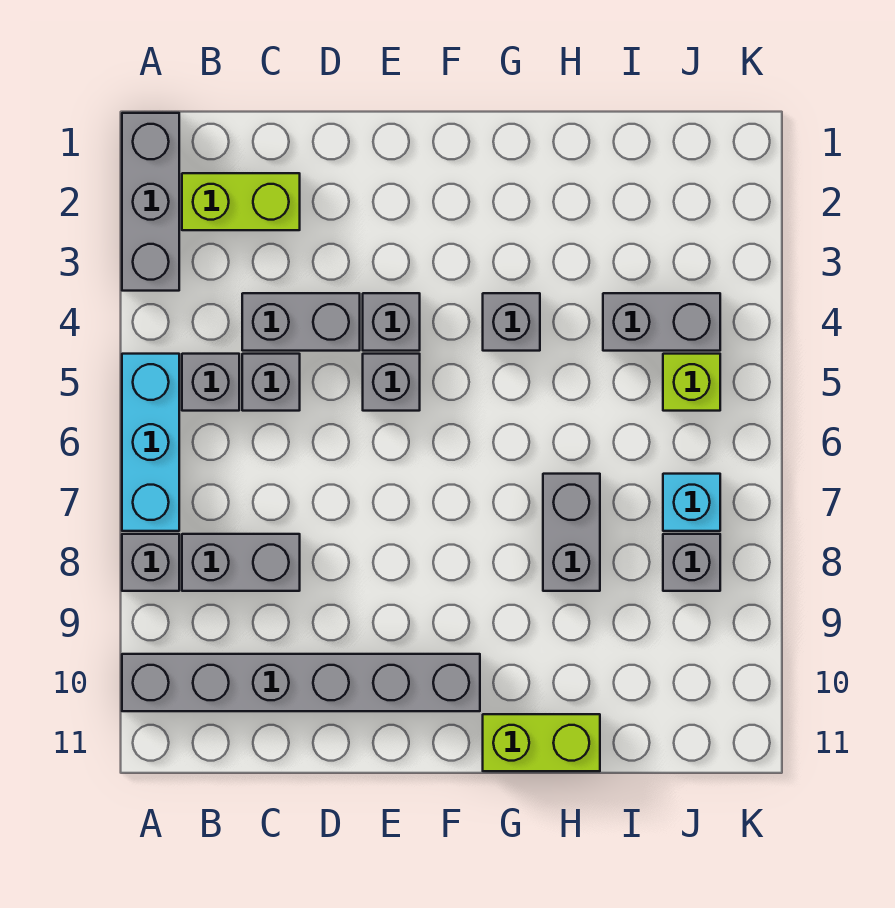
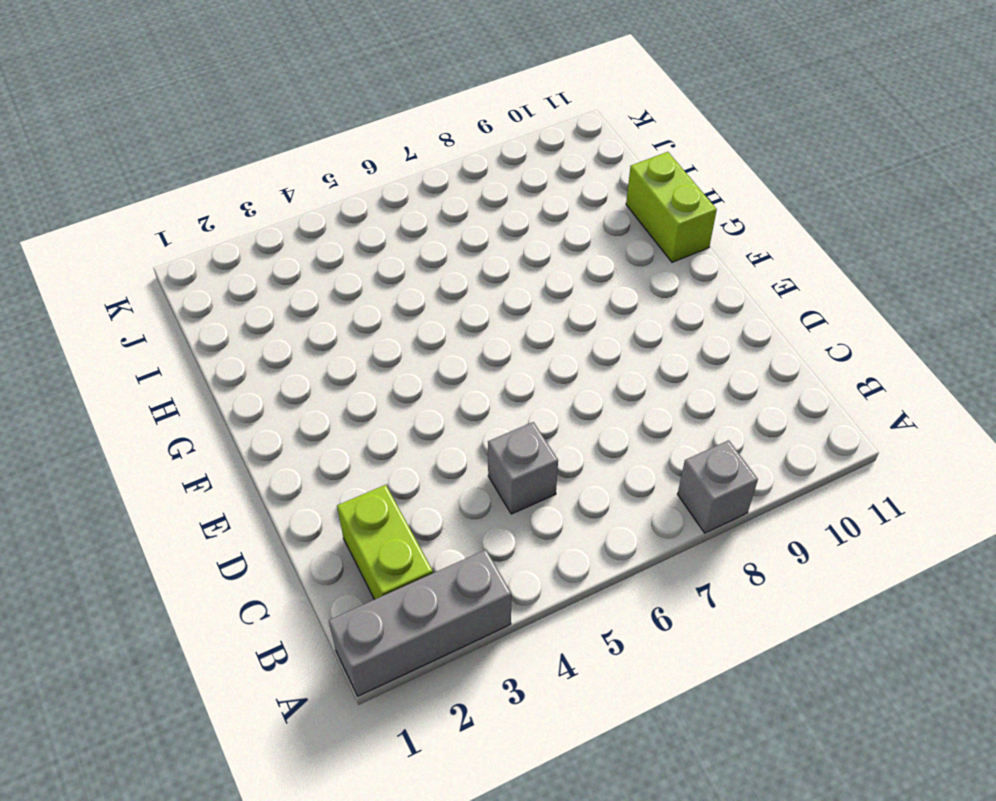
none -> cyan brick A5:A7 level 1
none -> grey brick A10:F10 level 1
none -> grey brick B5 level 1

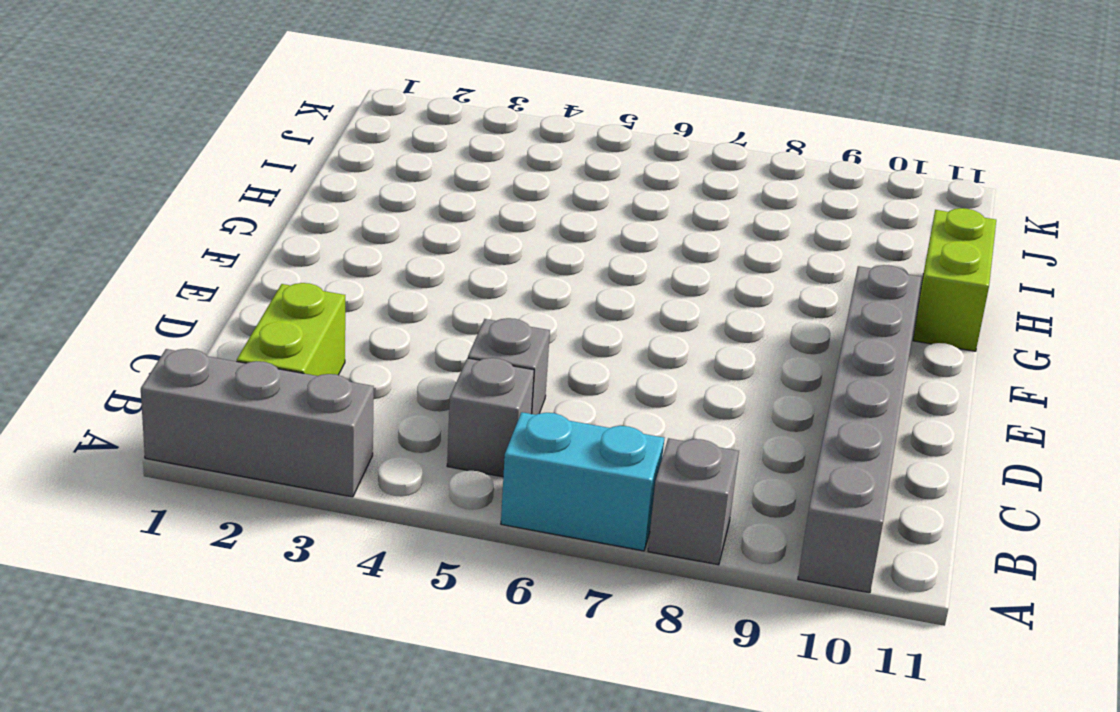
cyan brick A6:A7 level 1 -> cyan brick A5:A7 level 1
none -> grey brick B8:C8 level 1
none -> grey brick C4:D4 level 1
none -> grey brick E4 level 1

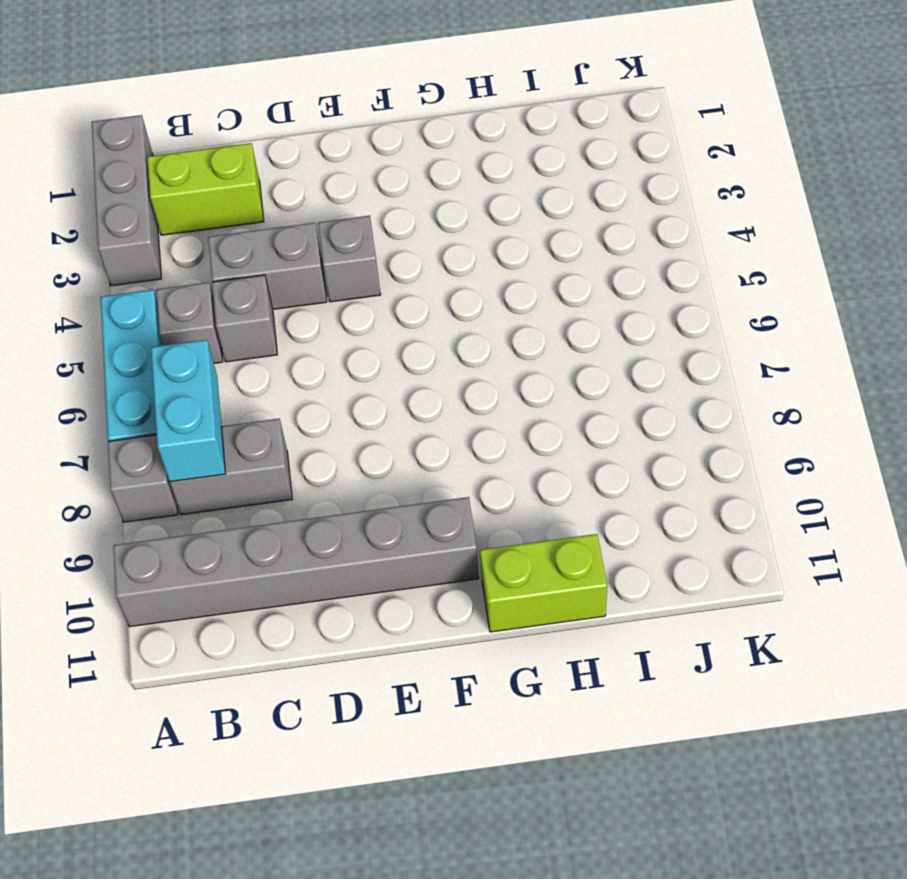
cyan brick B7:B8 level 2 -> none
none -> grey brick E5 level 1
none -> grey brick G4 level 1
none -> grey brick H7:H8 level 1

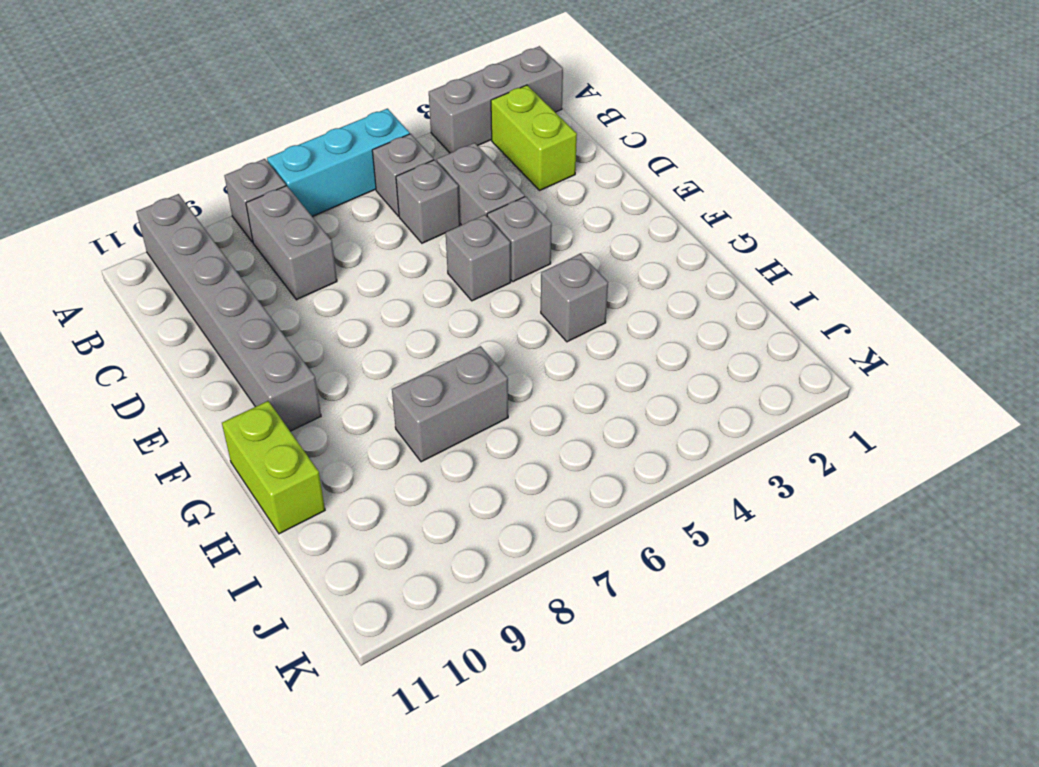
none -> grey brick I4:J4 level 1
none -> lime brick J5 level 1
none -> cyan brick J7 level 1

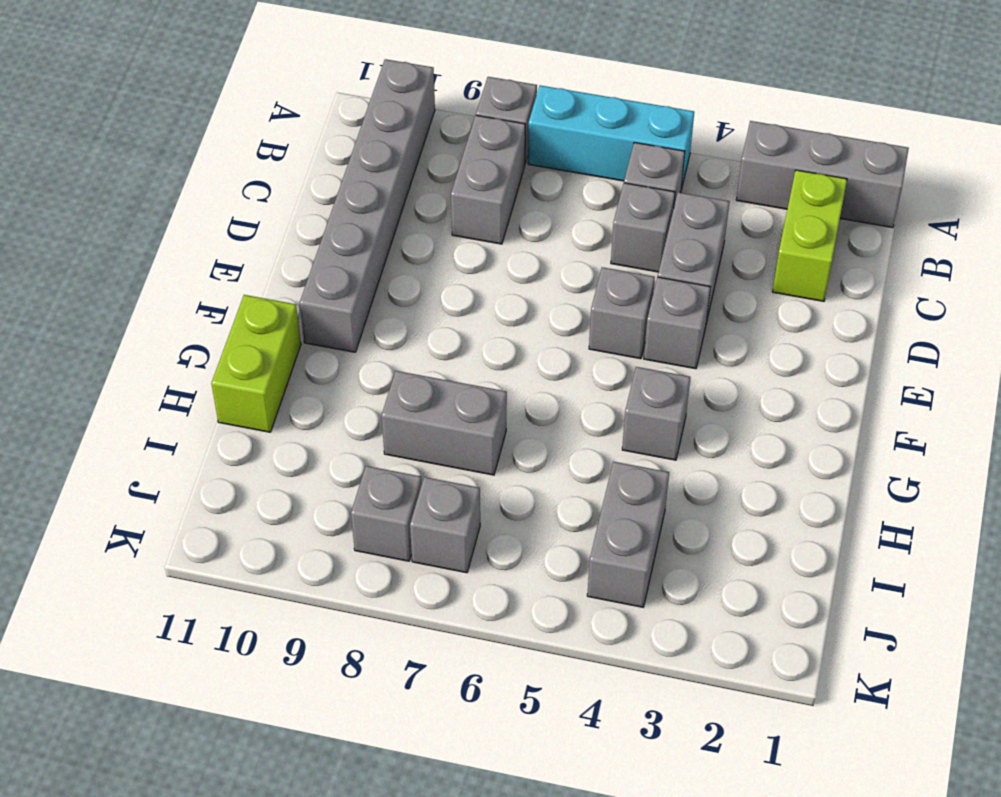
grey brick J7 level 1 -> cyan brick J7 level 1
none -> lime brick J5 level 1

